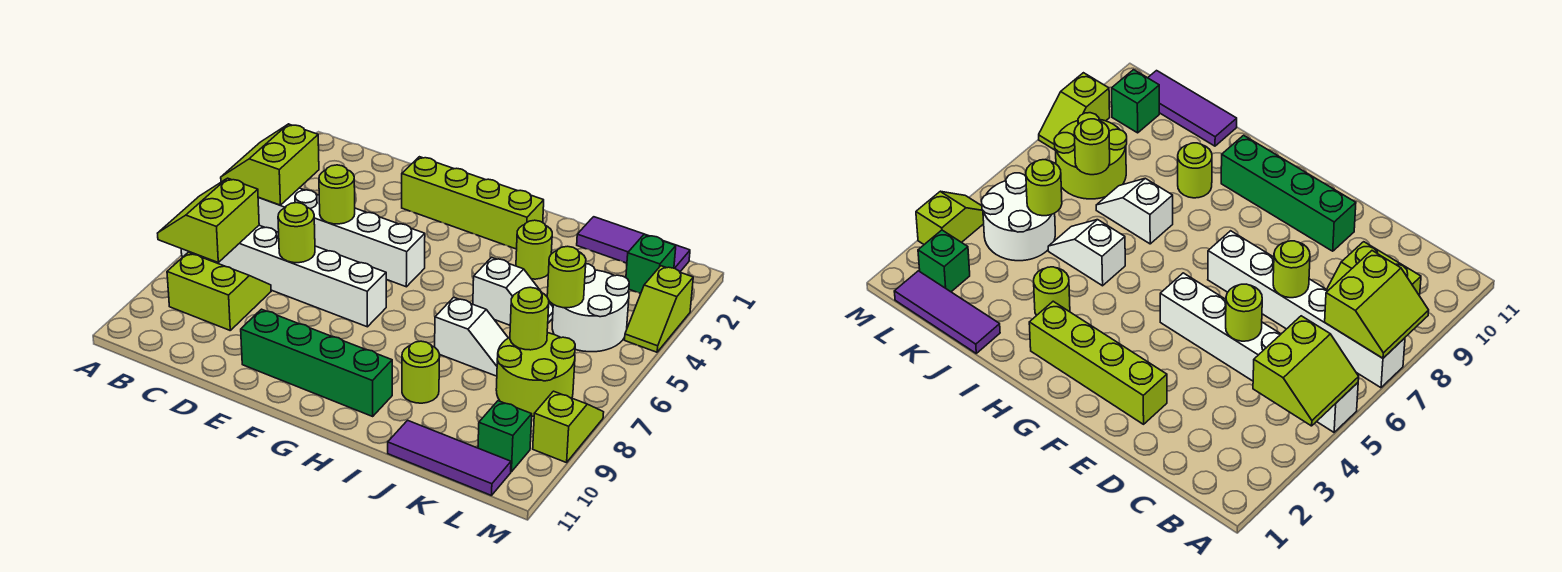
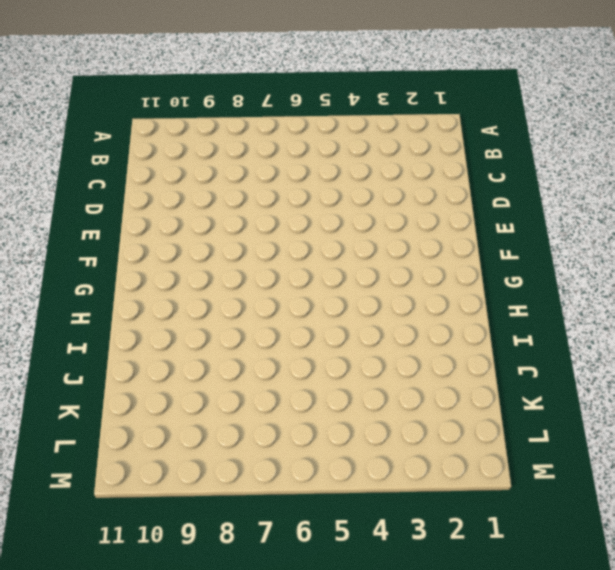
none -> white brick A5:F5 level 1
none -> white brick A7:F7 level 1
none -> lime slope B8:C9 level 1 top 9

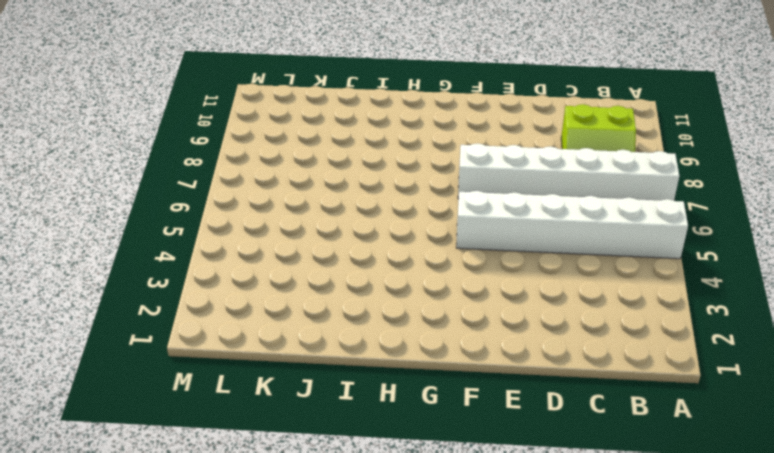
none -> lime brick E2:H2 level 1
none -> green brick E10:H10 level 1
none -> lime round brick I3 level 1

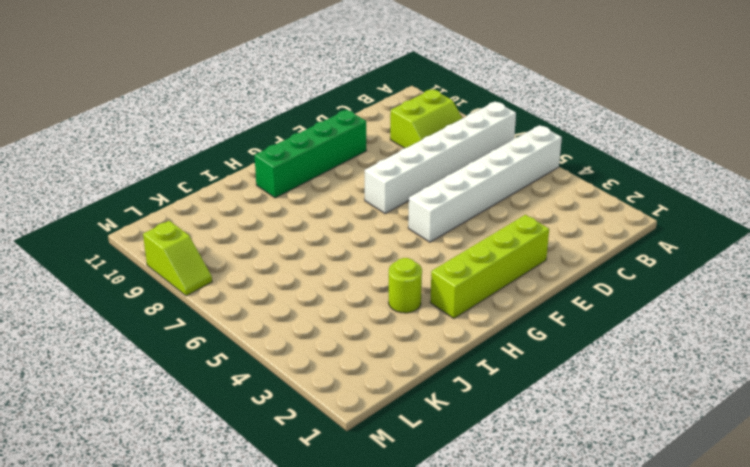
none -> white slope I5:J5 level 1 top I
none -> white slope I7:J7 level 1 top I
none -> lime round brick I9 level 1

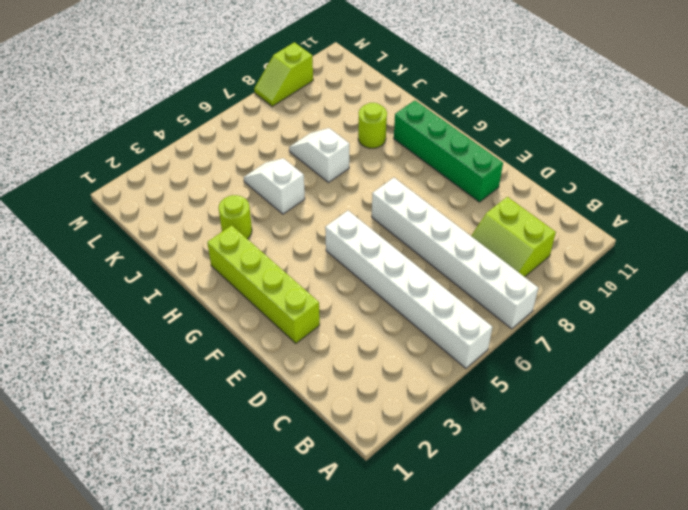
none -> purple tile J1:L1 level 1
none -> purple tile J11:L11 level 1
none -> white round brick K4:L5 level 1

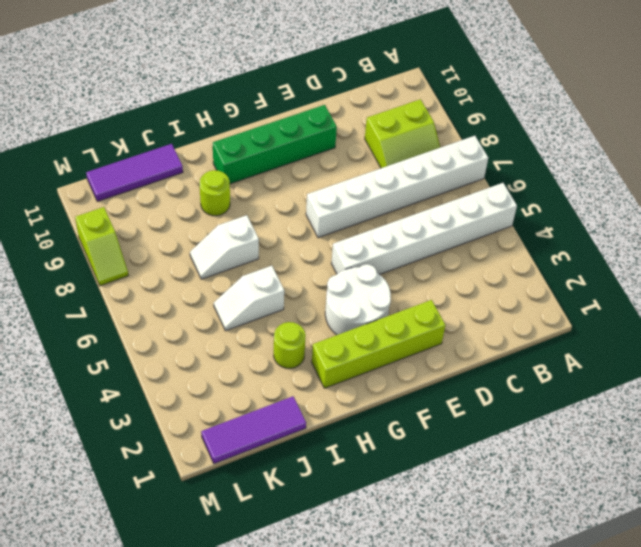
white round brick F3:G4 level 1 -> white round brick K4:L5 level 1
none -> lime round brick K7:L8 level 1
none -> green brick L2 level 1
none -> green brick L10 level 1

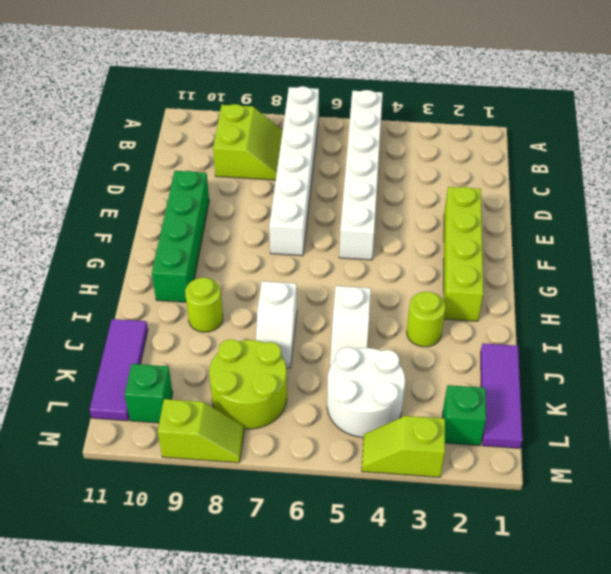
none -> lime slope A4:B5 level 2 top B
none -> lime slope A7:B8 level 2 top B
none -> lime round brick D5 level 2

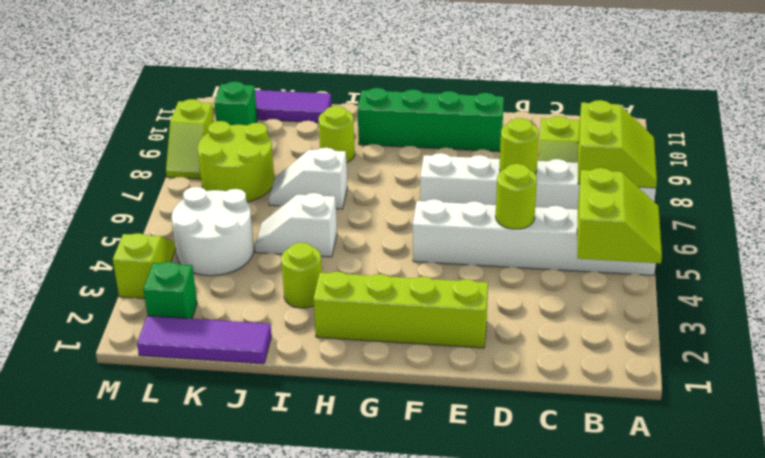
none -> lime round brick K5 level 2
none -> lime round brick K7 level 2

